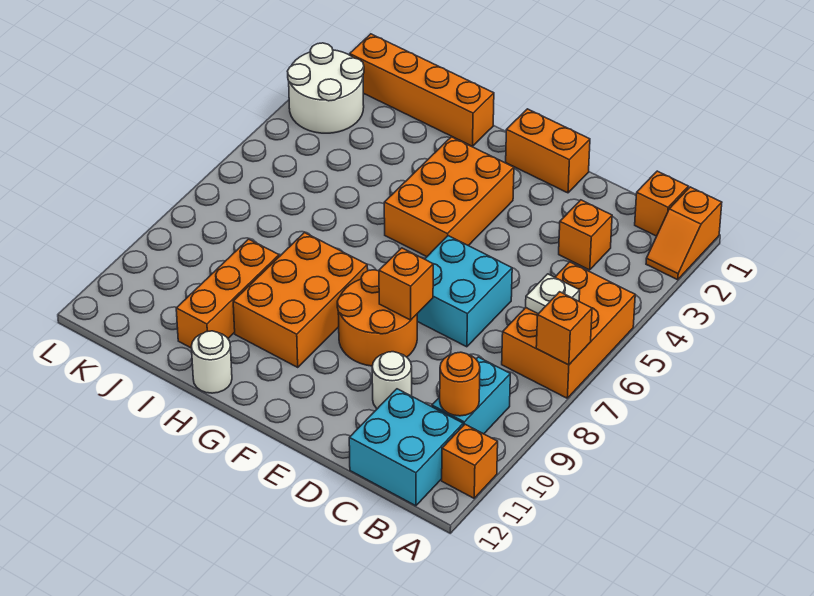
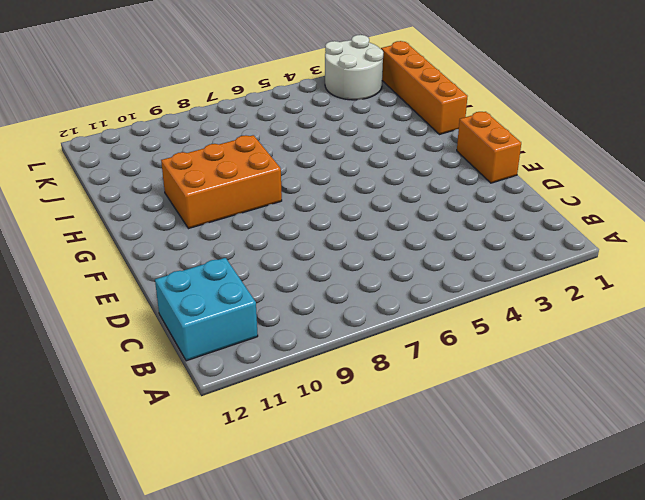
none -> orange slope A1:A2 level 1 top 1
none -> orange brick A5:B7 level 1
none -> orange brick A11 level 1

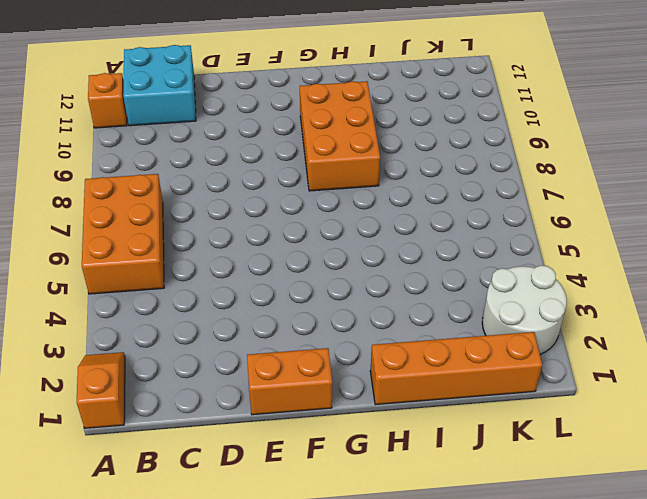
none -> orange brick B1 level 1
none -> cyan brick B9:B10 level 1
none -> orange brick C3 level 1

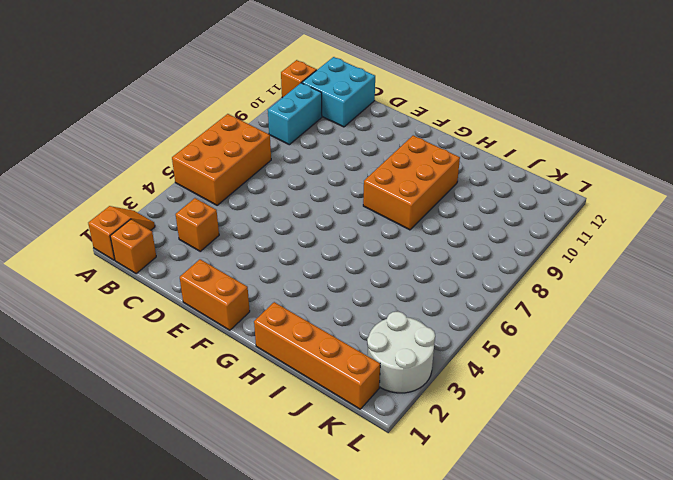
none -> cyan brick D6:E7 level 1
none -> white round brick D10 level 1
none -> orange round brick E8:F9 level 1

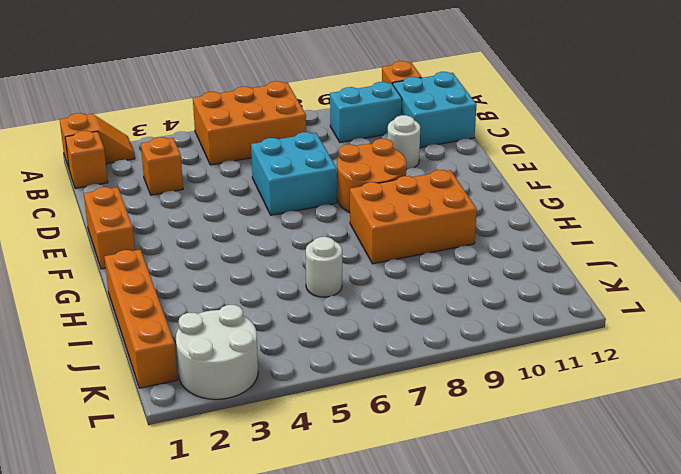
white round brick I6 level 1 -> white round brick H12 level 1
none -> orange brick F3:G5 level 1
none -> orange brick I9:I11 level 1
none -> orange brick A7 level 2

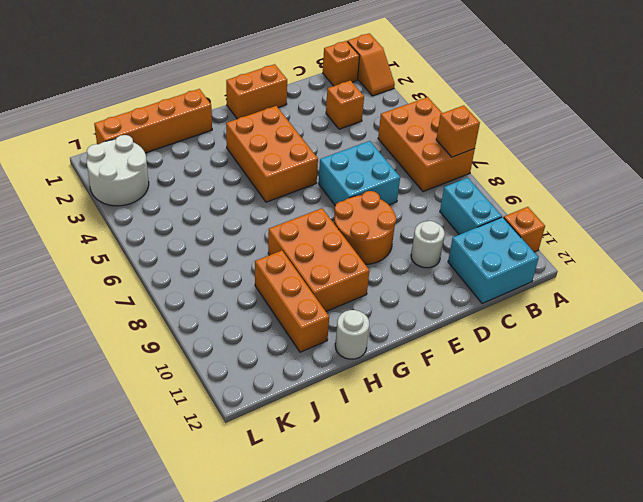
none -> white plate B6 level 2
none -> orange round brick B10 level 2
none -> orange brick E8 level 2

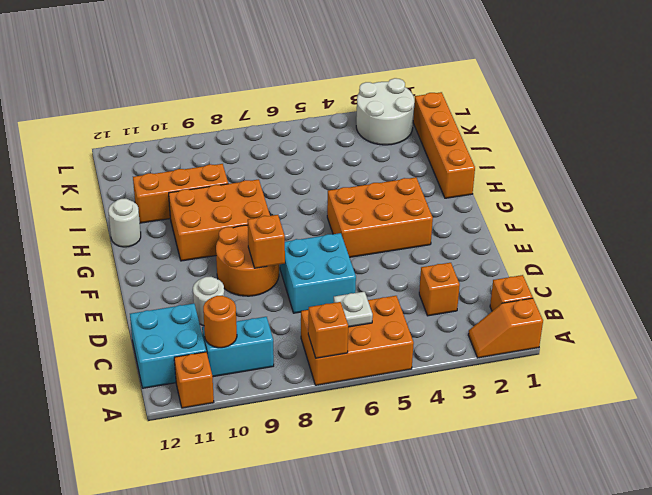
none -> orange brick E1:F1 level 1

